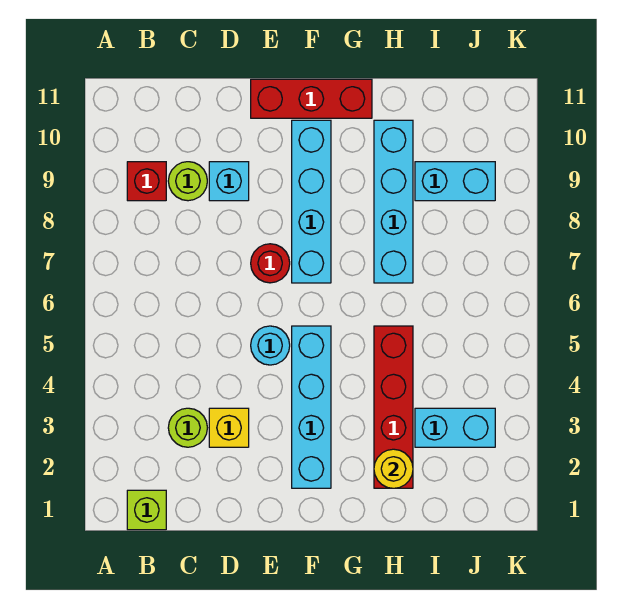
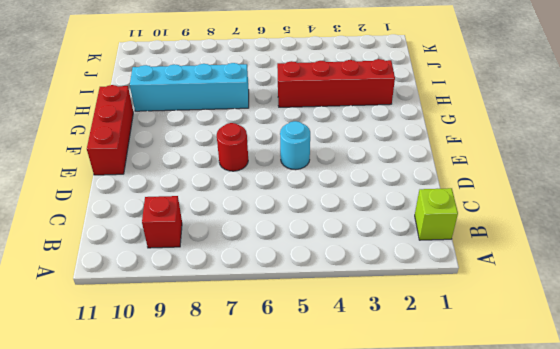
none -> lime round brick C3 level 1
none -> lime round brick C9 level 1
none -> yellow brick D3 level 1

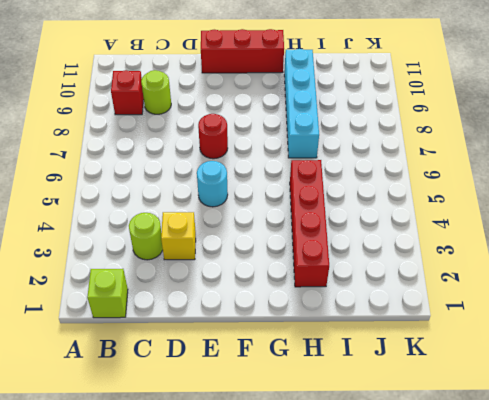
none -> cyan brick D9 level 1
none -> cyan brick F2:F5 level 1
none -> cyan brick F7:F10 level 1

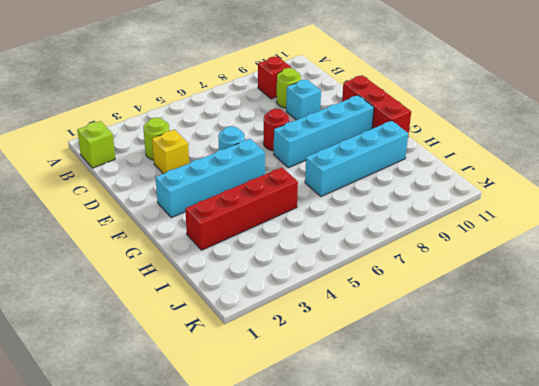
none -> cyan brick I3:J3 level 1
none -> cyan brick I9:J9 level 1
none -> yellow round brick H2 level 2

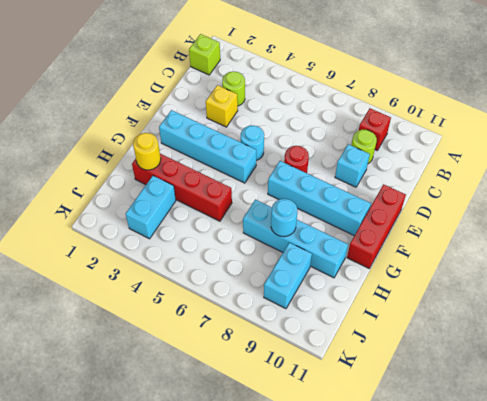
cyan round brick H8 level 2 -> none

